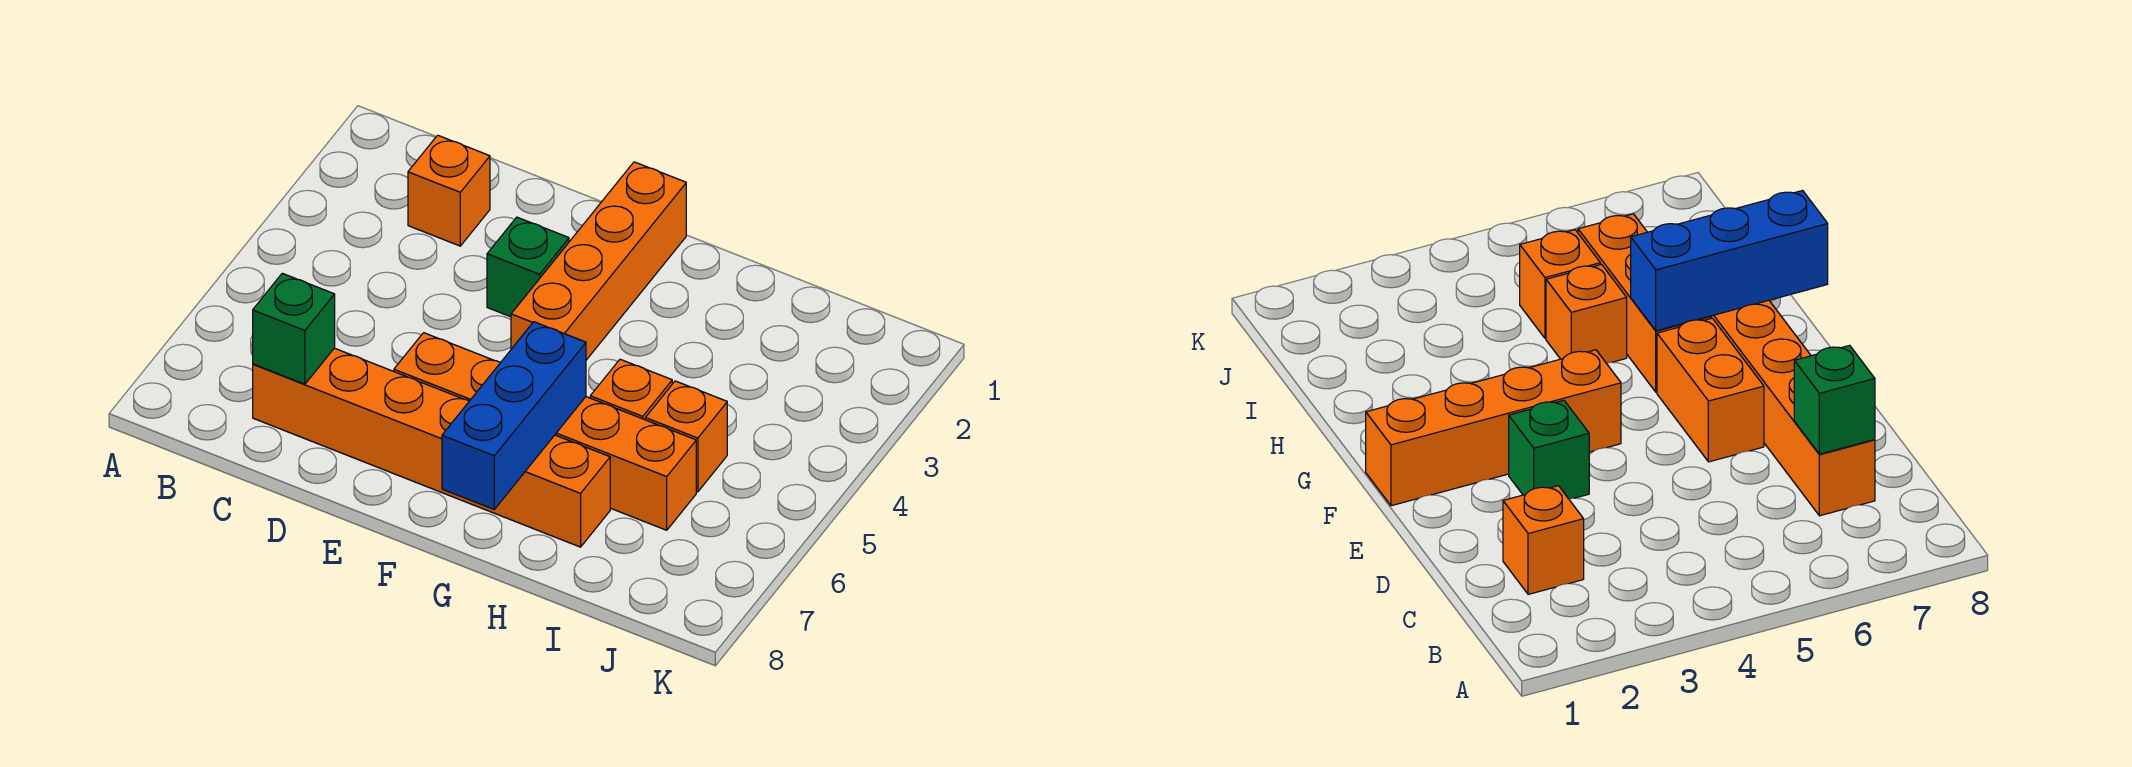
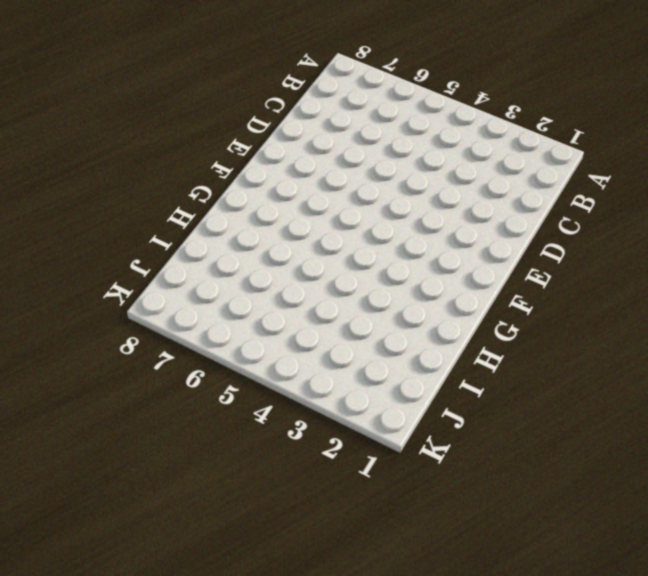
none -> orange brick C2 level 1
none -> orange brick C7:H7 level 1

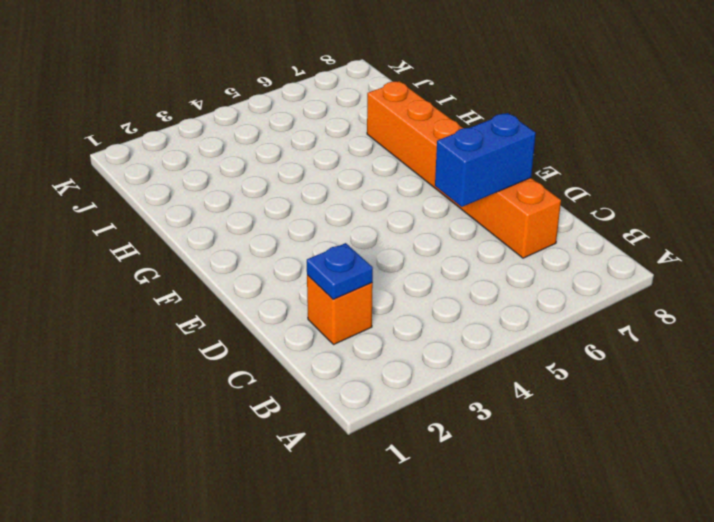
blue plate C2 level 2 -> none
blue brick D6:D7 level 2 -> none
none -> green brick E3 level 1
none -> orange brick E6:F6 level 1

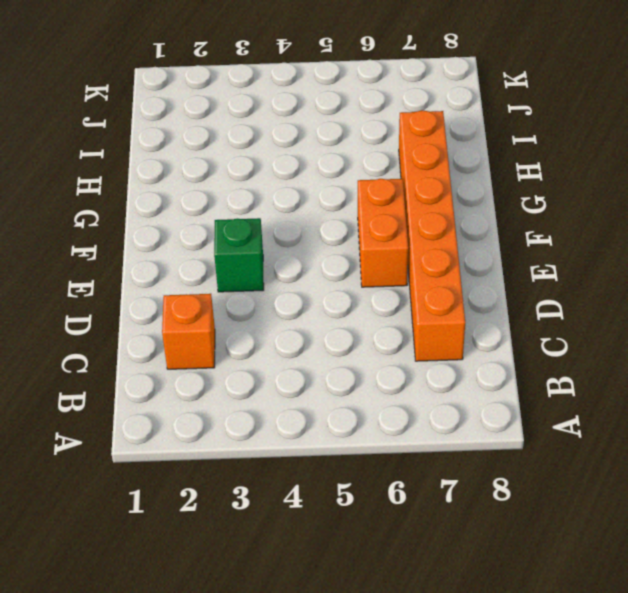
none -> orange brick F1:F4 level 1
none -> orange brick G6:I6 level 1

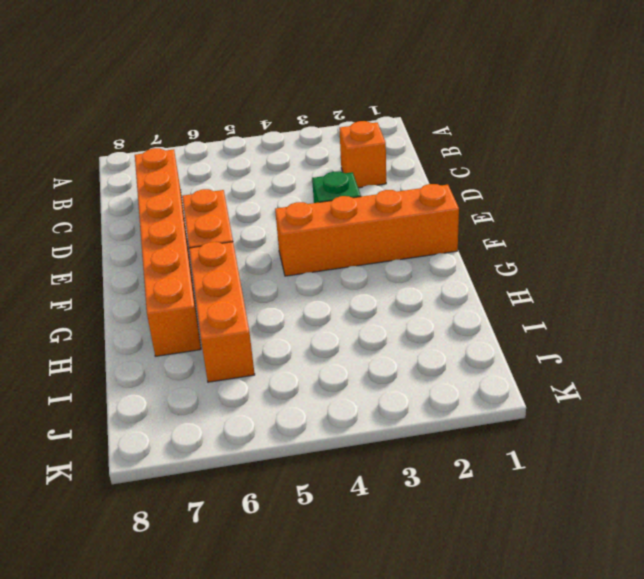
none -> orange brick H5 level 1
none -> orange brick I5 level 1

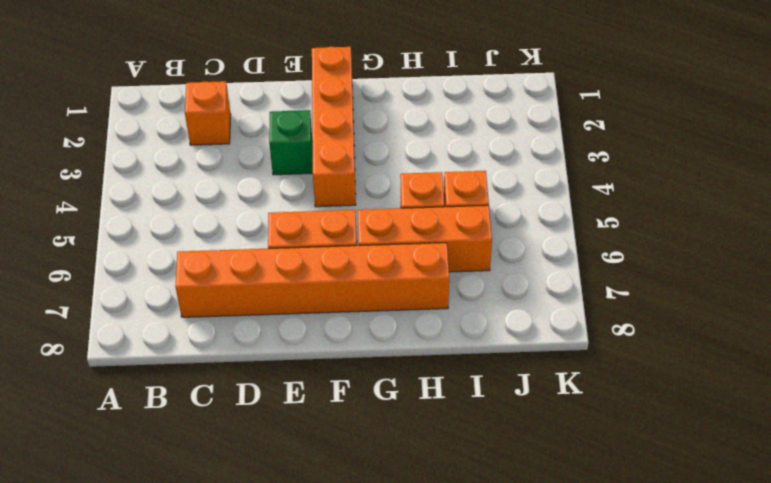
none -> green brick C7 level 2
none -> blue brick G6:G8 level 2

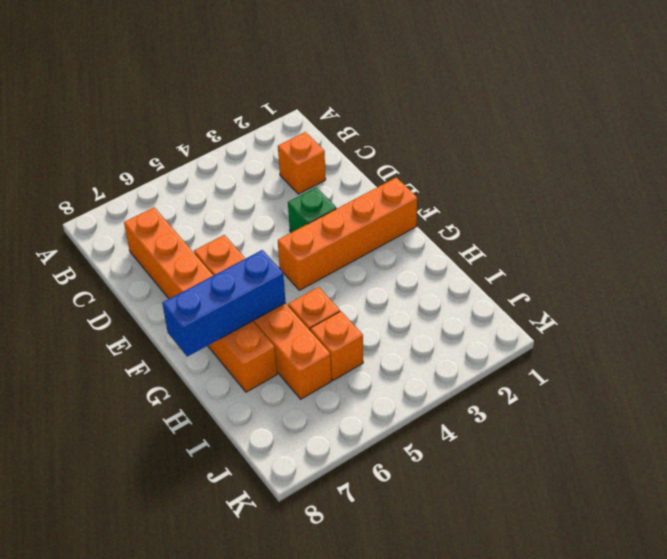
none -> green brick C7 level 2

